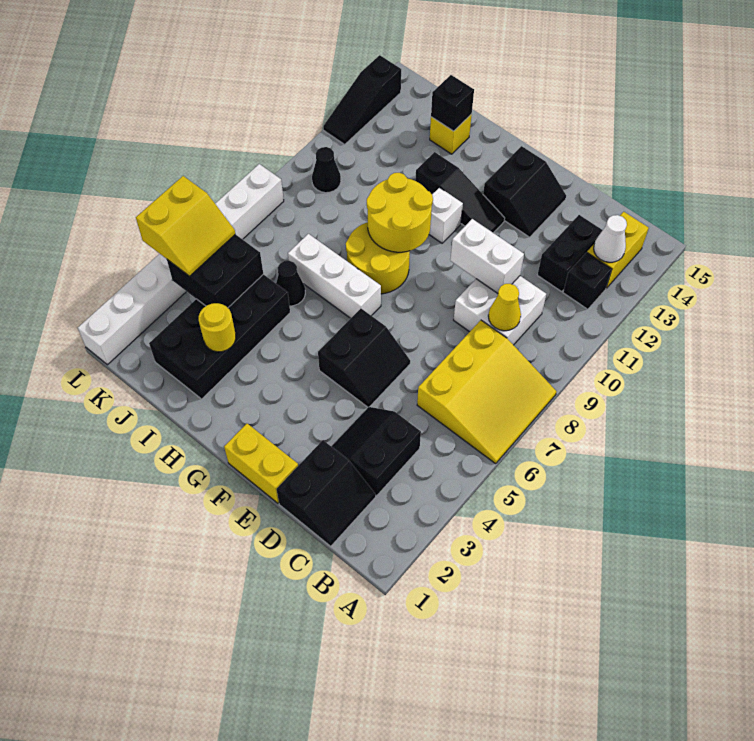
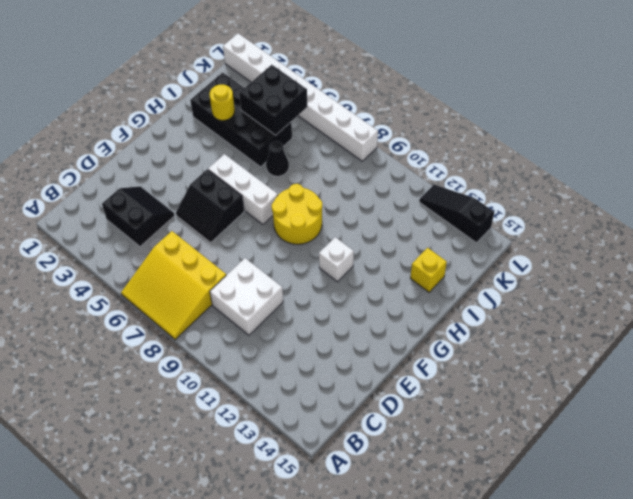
white brick G5:G7 level 1 -> white brick G7:I7 level 1
none -> black brick B12 level 1
none -> yellow brick B13:B14 level 1
none -> black slope C1:D2 level 1 top D

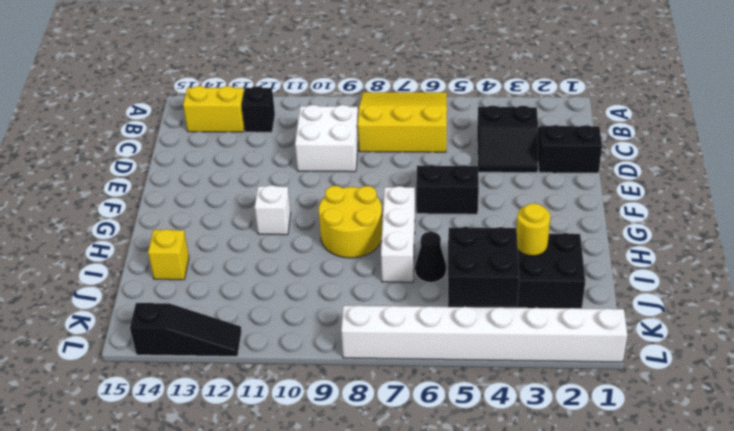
none -> black brick C12:C13 level 1
none -> yellow brick E1:F1 level 1
none -> black slope E13:F14 level 1 top F

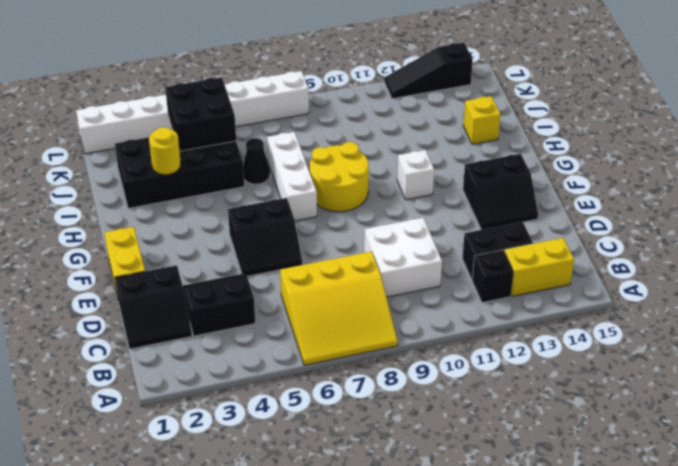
none -> black slope F12:H12 level 1 top H
none -> black cone K10 level 1
none -> white cone B13 level 2

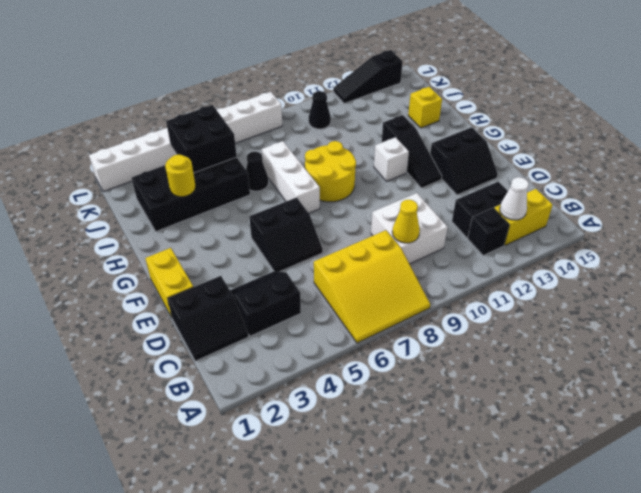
none -> white brick D10:E10 level 2
none -> yellow round brick G9:H10 level 2
none -> black brick I14 level 2

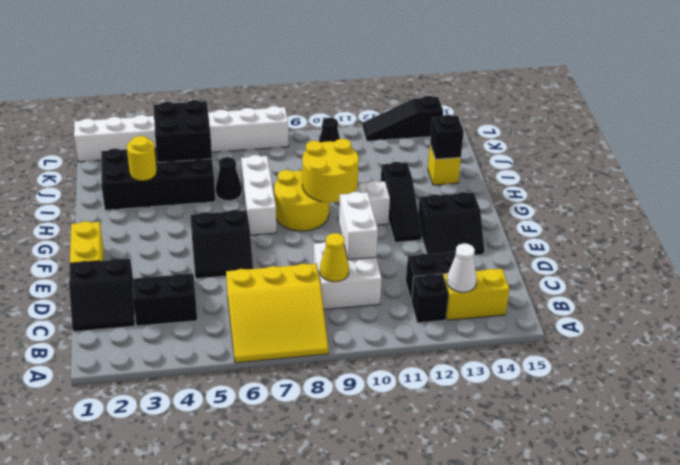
none -> yellow slope K4:L5 level 3 top L

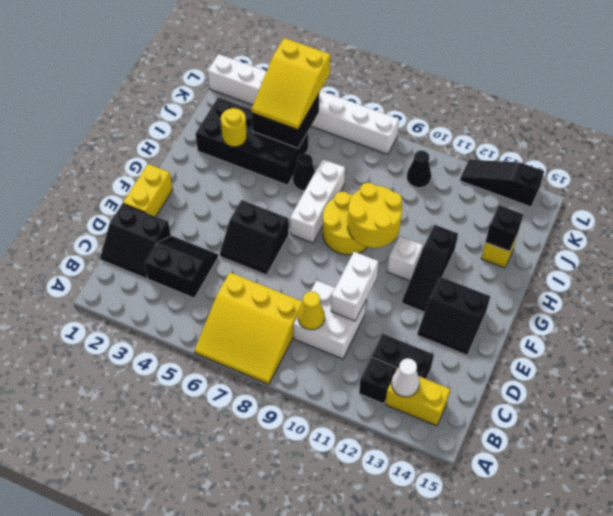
yellow slope J4:L5 level 3 top L -> yellow slope K4:L5 level 3 top L

